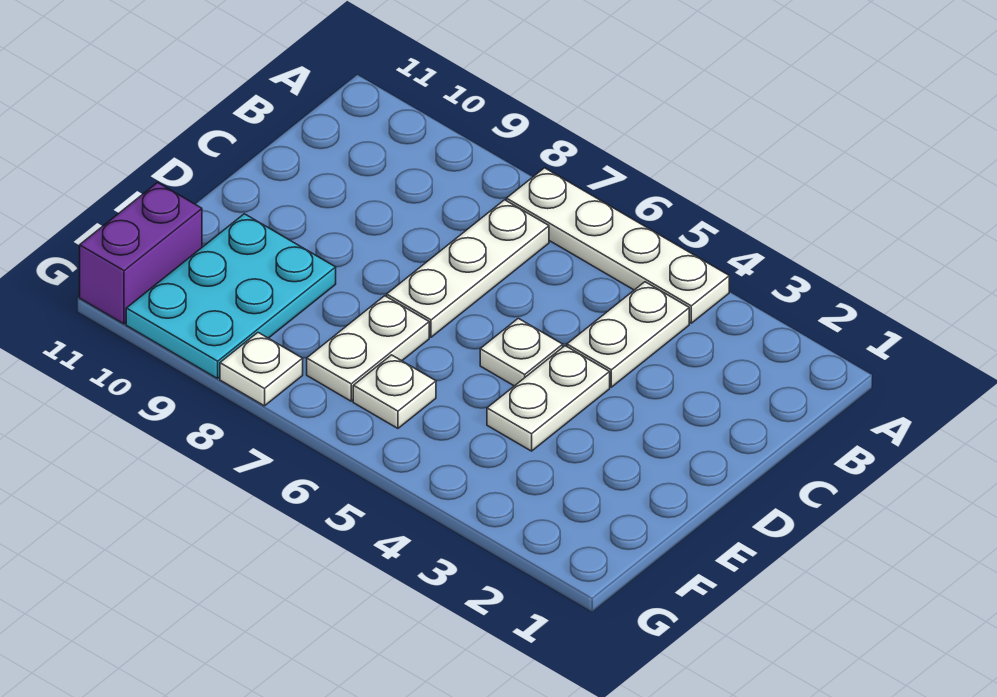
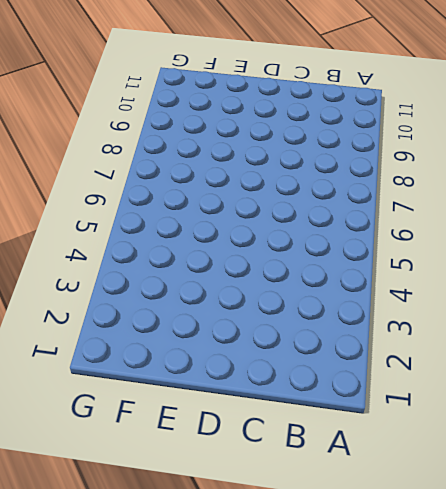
none -> white plate A4:A7 level 1
none -> white plate B4:C4 level 1

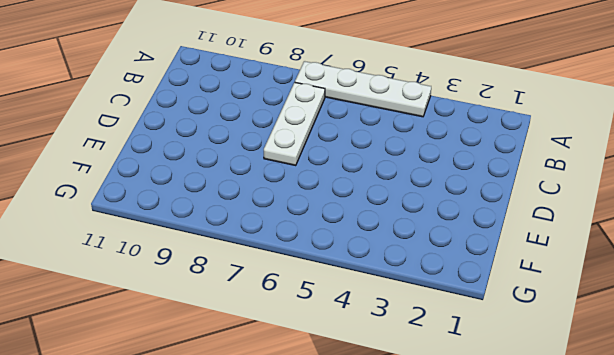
none -> white plate B4:C4 level 1
none -> white plate D4:E4 level 1

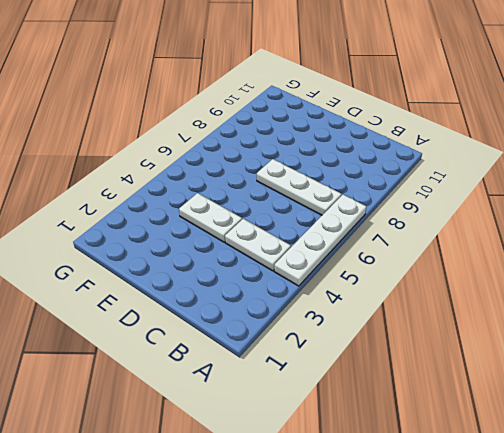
none -> white plate D5 level 1
none -> white plate E7:F7 level 1

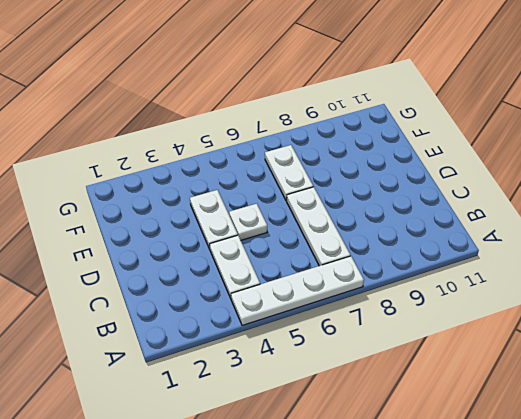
none -> cyan plate E9:G10 level 1
none -> white plate F6 level 1

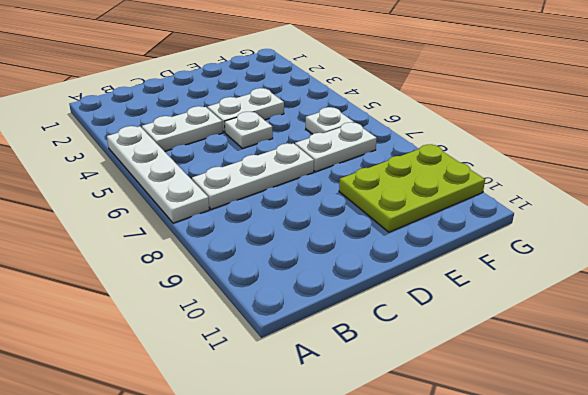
lime plate E9:G10 level 1 -> cyan plate E9:G10 level 1
none -> purple brick F11:G11 level 1
none -> white plate G8 level 1

